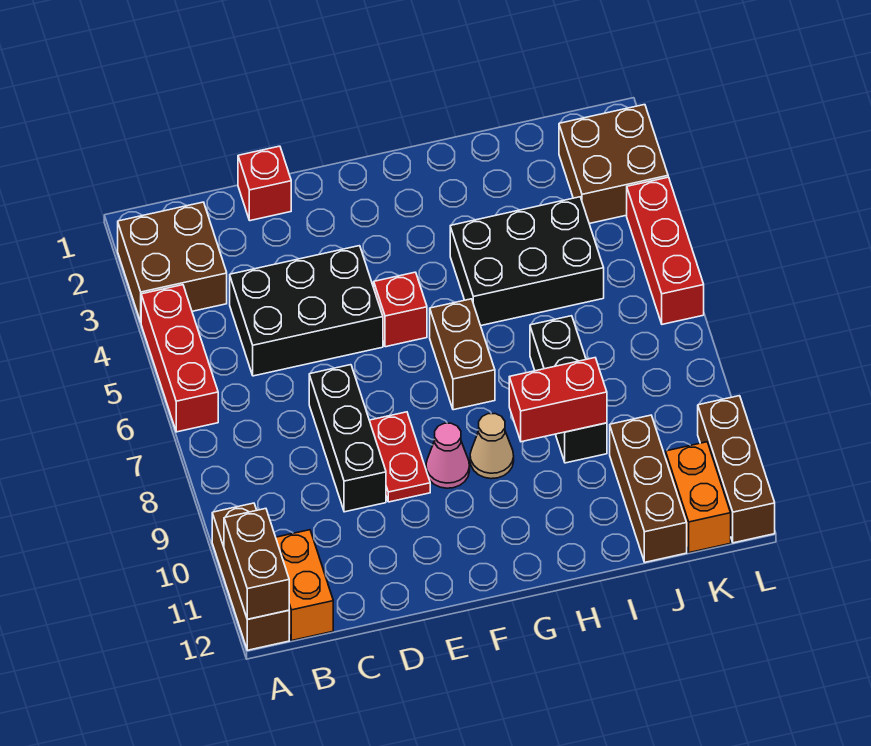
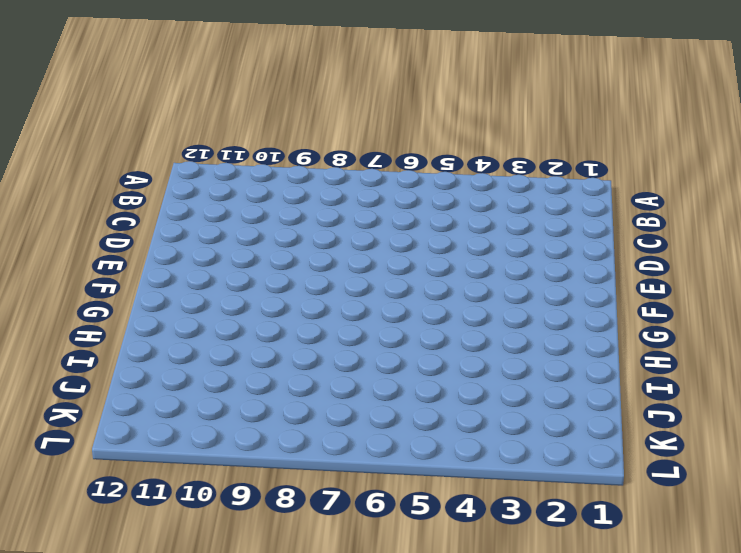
none -> brown brick A2:B3 level 1
none -> red brick A4:A6 level 1
none -> brown brick A10:A12 level 1

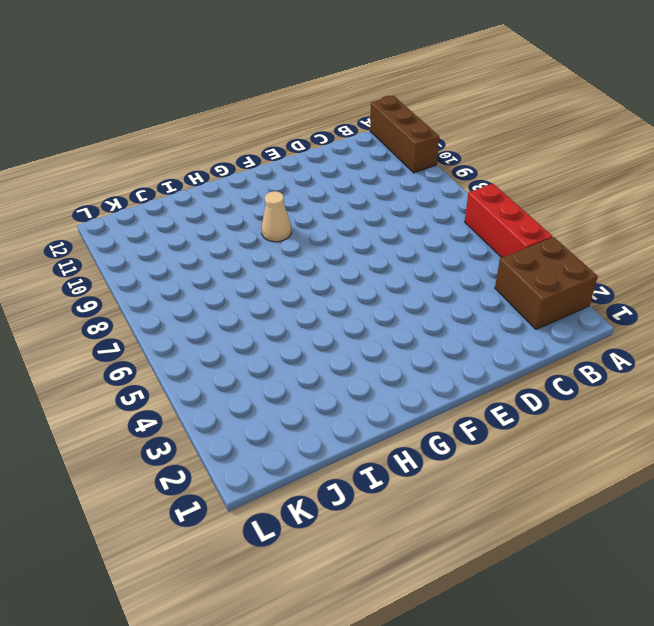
none -> orange brick B11:B12 level 1
none -> black brick C4:E5 level 1
none -> red brick D1 level 1

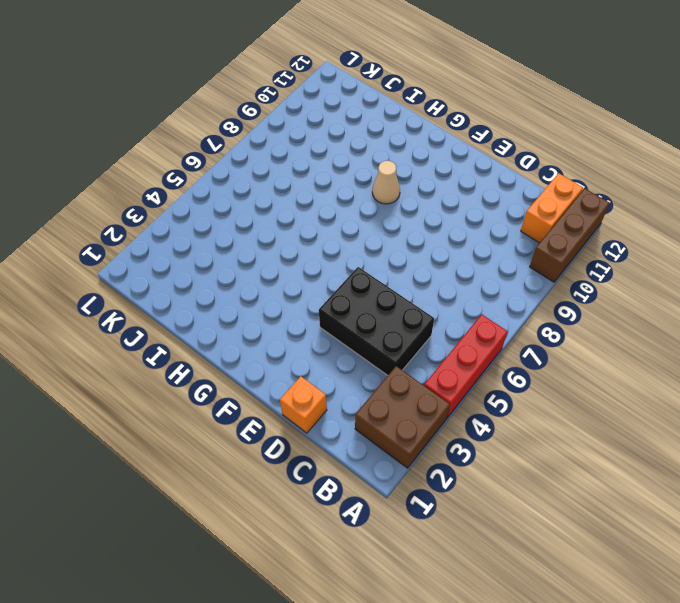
orange brick D1 level 1 -> red brick D1 level 1
none -> black brick D7:D9 level 1
none -> red plate E8:E9 level 1
none -> red brick F5 level 1

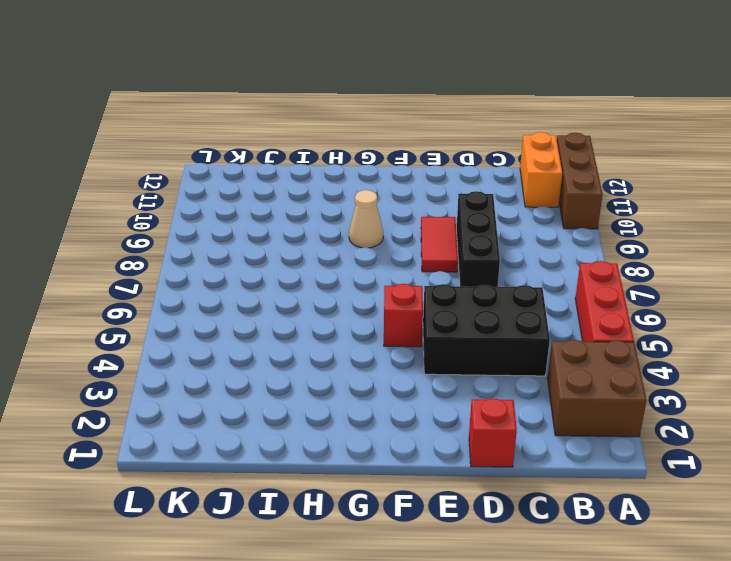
red tile E8:E9 level 1 -> red plate E8:E9 level 1
none -> pink cone F9 level 1
none -> brown brick G6:G7 level 1
none -> black brick H4:J5 level 1

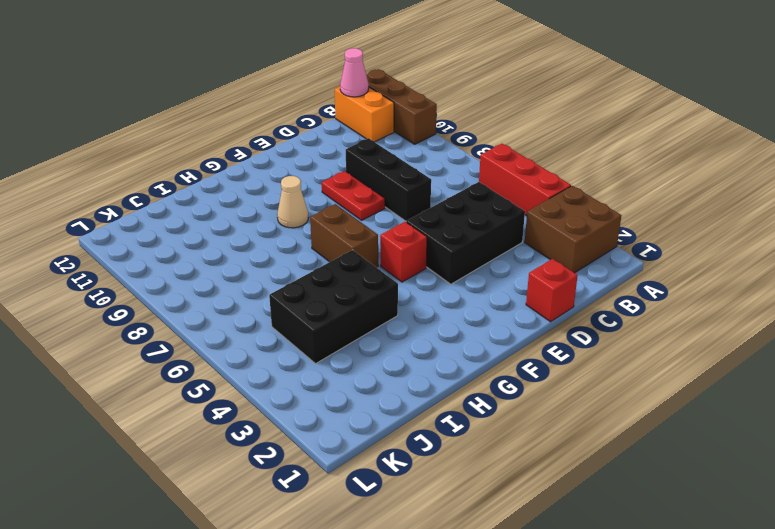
pink cone B12 level 2 -> pink cone F9 level 1
none -> black brick I7:I9 level 1
none -> brown brick J10:J12 level 1
none -> brown brick K2:L3 level 1

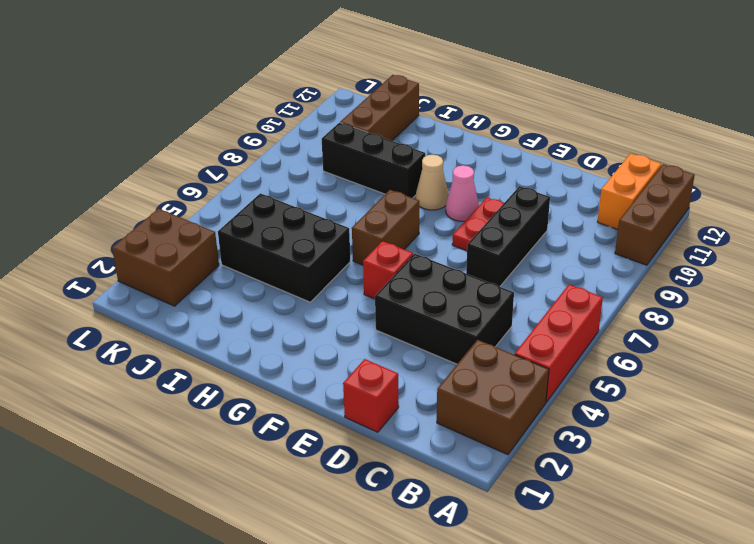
black brick H9:J9 level 1 -> black brick I7:I9 level 1
none -> orange brick K11:K12 level 1
none -> red brick L4:L6 level 1
none -> brown brick L10:L12 level 1

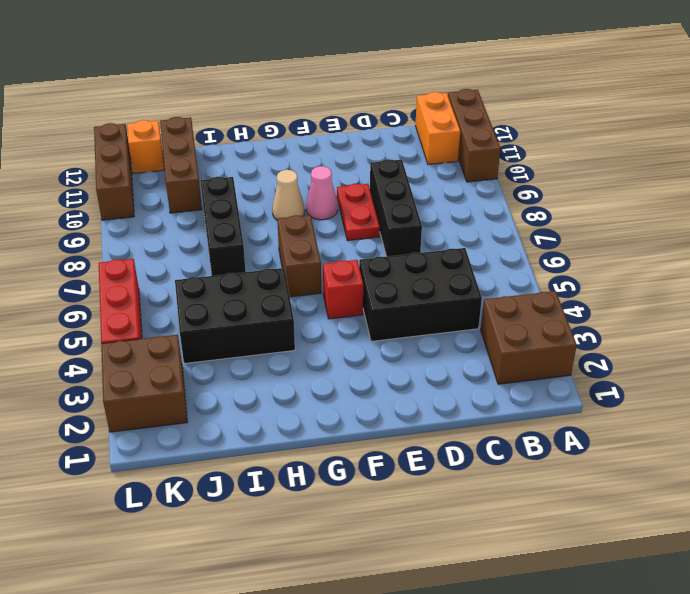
orange brick K12 level 1 -> orange brick K11:K12 level 1
none -> red brick A4:A6 level 1
none -> red brick D1 level 1
none -> brown brick A11:A12 level 2

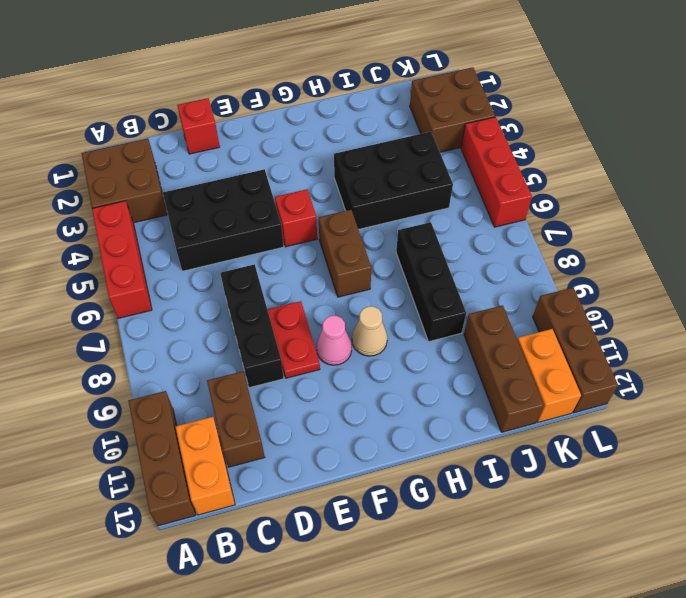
brown brick C10:C11 level 1 -> brown brick A11:A12 level 2
none -> red brick H9:I9 level 2

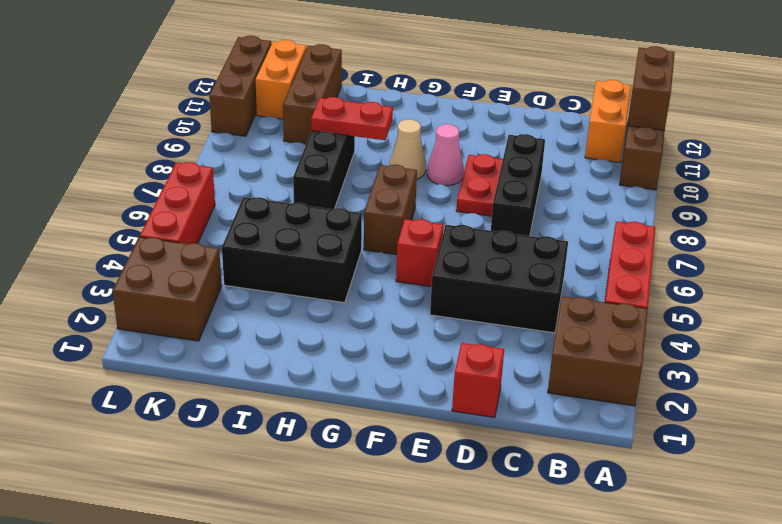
red plate H9:I9 level 2 -> red brick H9:I9 level 2

